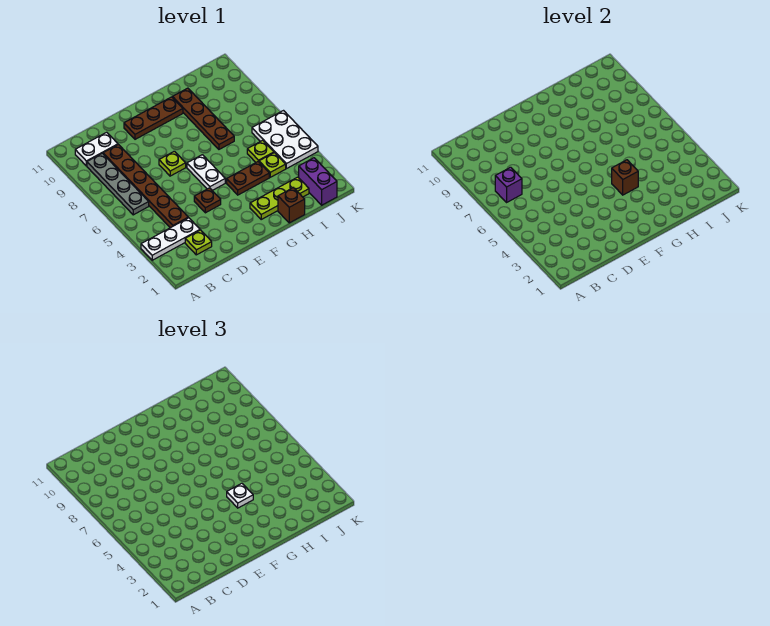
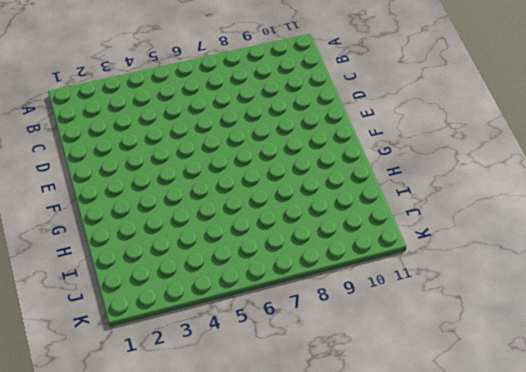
none -> white plate A3:C3 level 1
none -> grey plate B6:B9 level 1
none -> white plate B10:C10 level 1

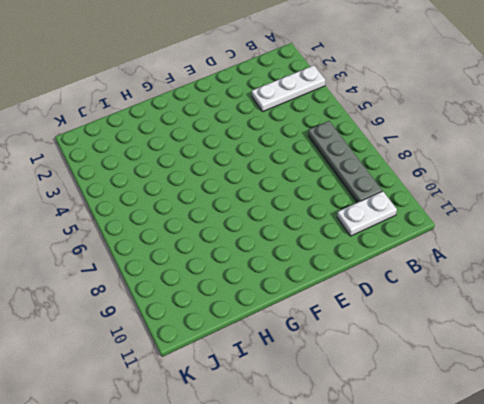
none -> lime plate C2 level 1
none -> brown plate C4:C9 level 1
none -> brown plate E4 level 1

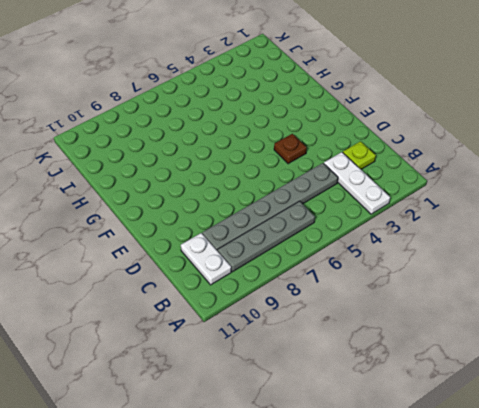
grey plate C4:C9 level 1 -> brown plate C4:C9 level 1
none -> lime plate E7 level 1
none -> brown plate E10:G10 level 1
none -> white plate F5:F6 level 1

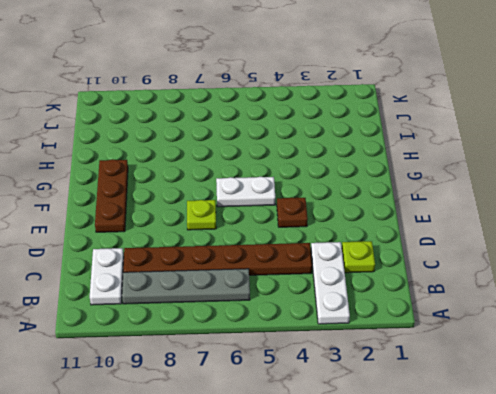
none -> lime plate G2:I2 level 1
none -> brown plate G4:H4 level 1
none -> brown brick H1 level 1

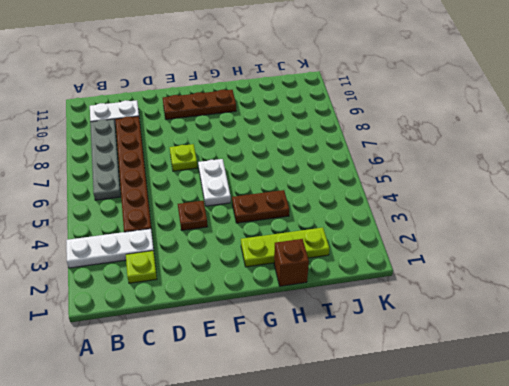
none -> brown plate H7:H10 level 1
none -> lime plate I4 level 1
none -> lime plate I5 level 1

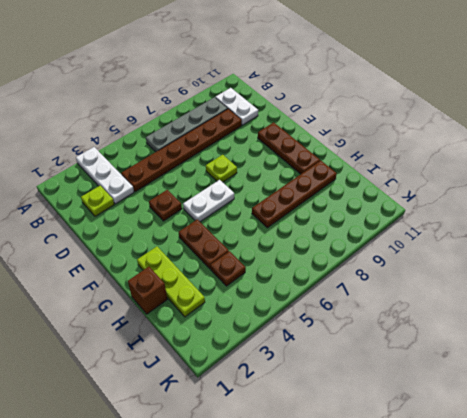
brown plate I4 level 1 -> lime plate I4 level 1
none -> lime plate I5 level 1
none -> purple brick J1:J2 level 1
none -> white plate J4:K6 level 1

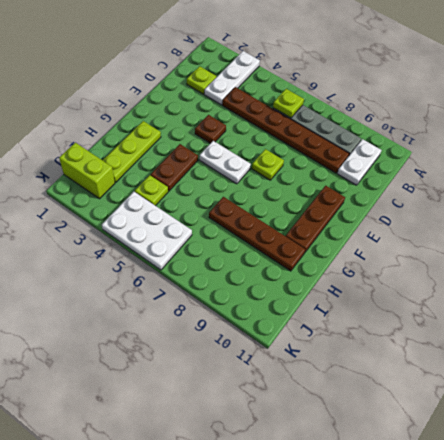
lime plate B6 level 2 -> lime plate I5 level 1
lime brick J1:J2 level 1 -> purple brick J1:J2 level 1
none -> brown brick H1 level 1
none -> purple brick B7 level 2
none -> brown brick G4 level 2

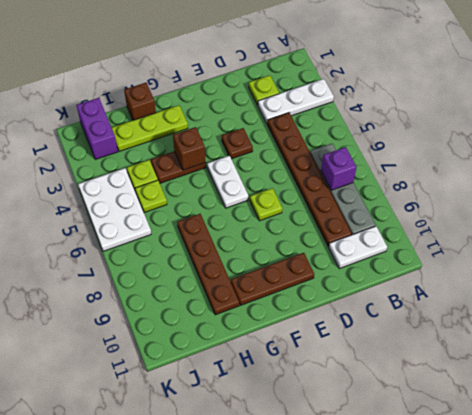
none -> white plate G4 level 3

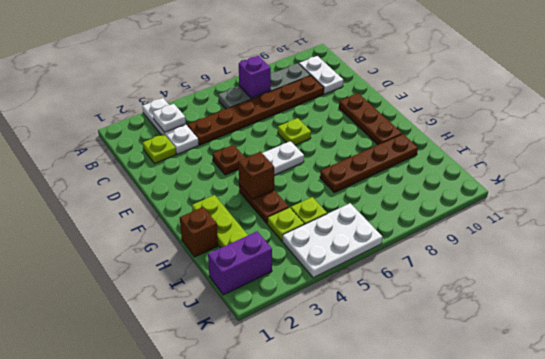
white plate B3 level 2 -> white plate G4 level 3

